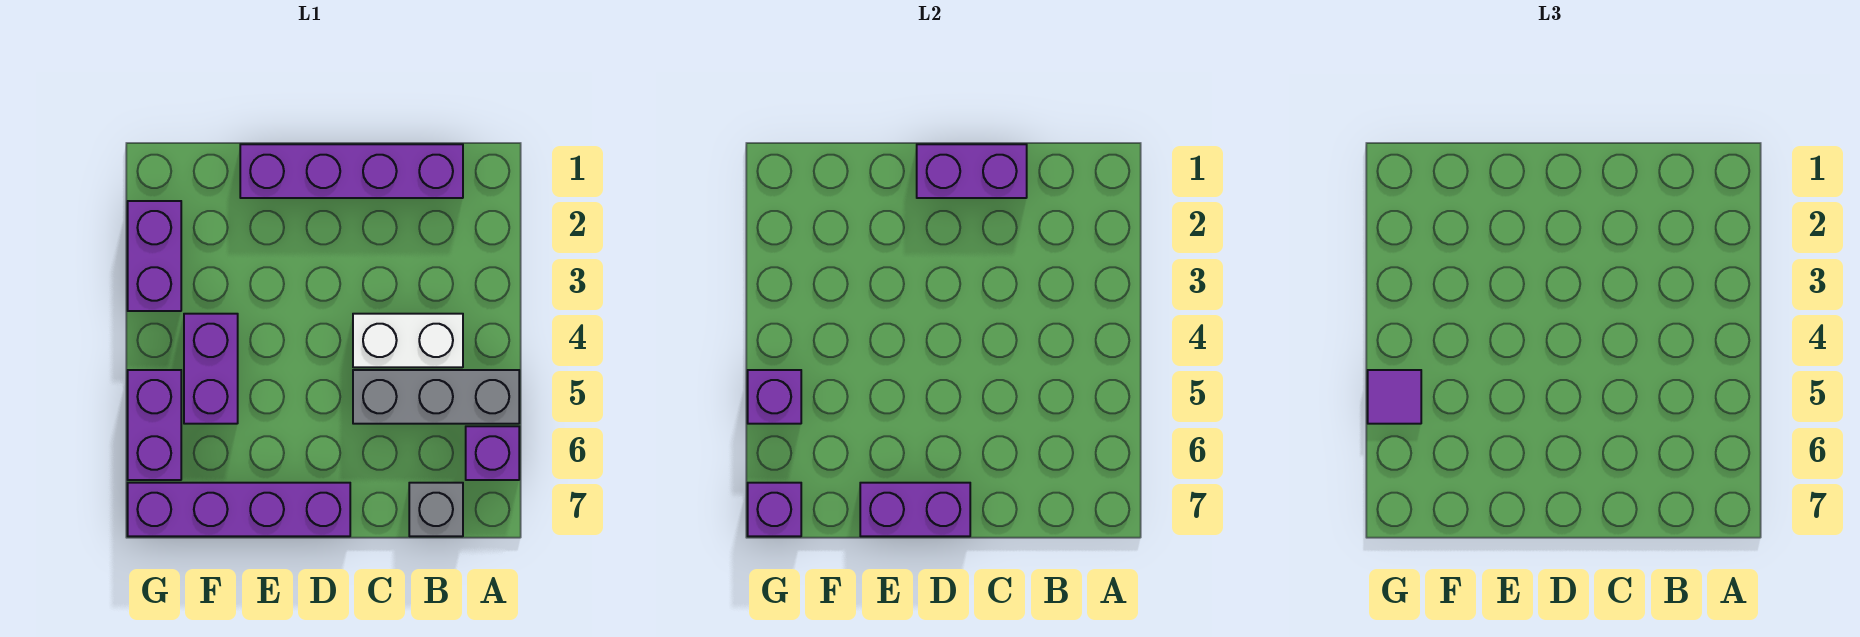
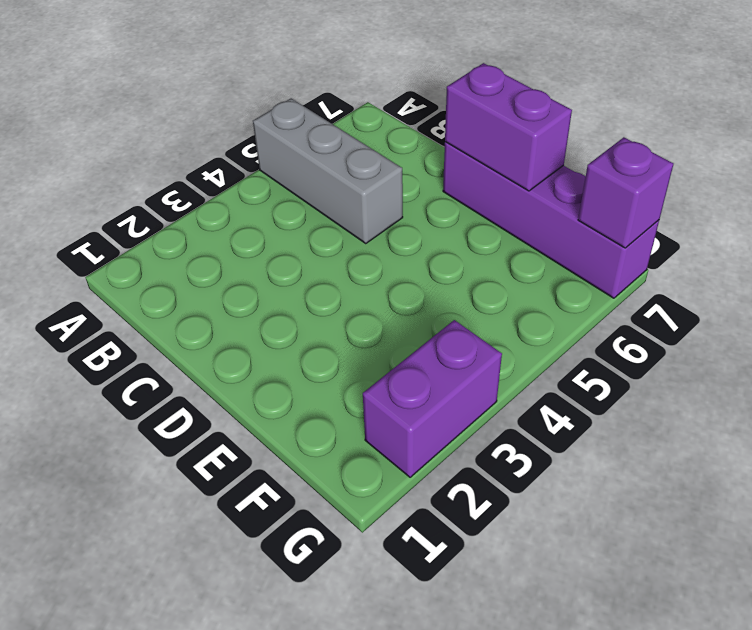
none -> purple brick A6 level 1
none -> purple brick B1:E1 level 1
none -> white brick B4:C4 level 1

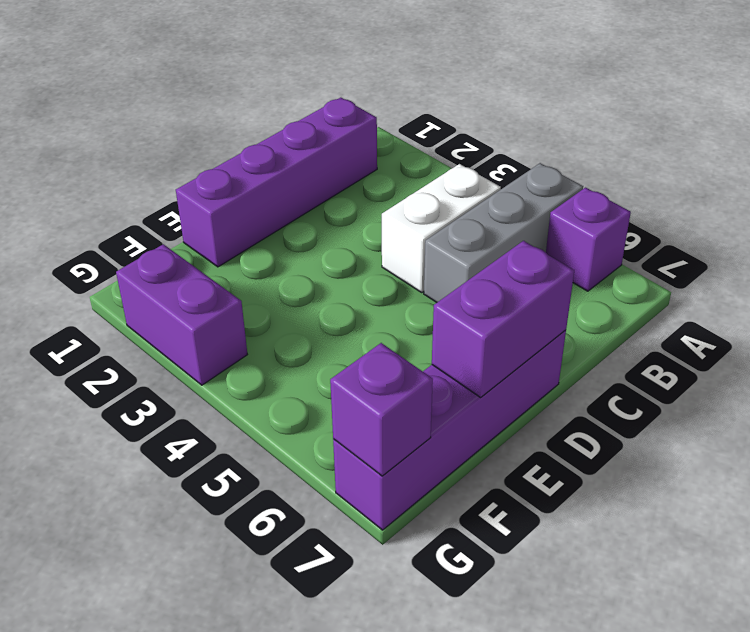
none -> grey brick B7 level 1
none -> purple brick F4:F5 level 1
none -> purple brick G5:G6 level 1

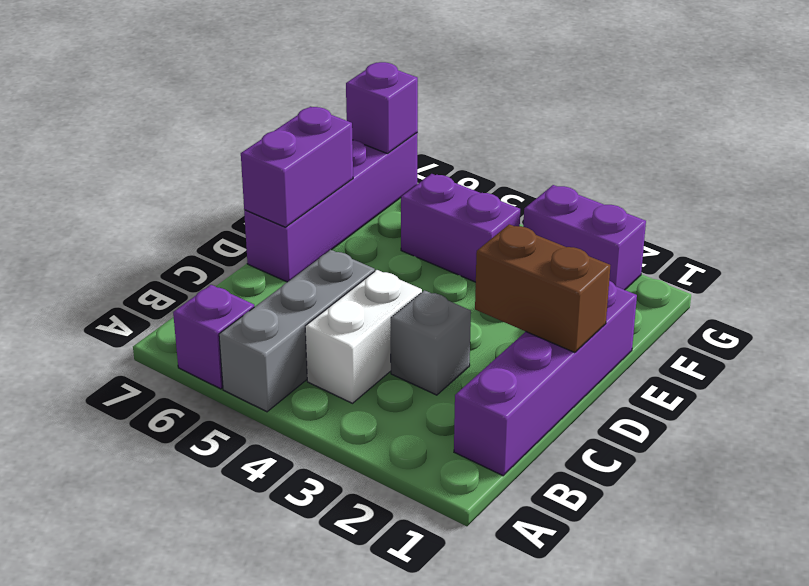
grey brick C3 level 1 -> grey brick B7 level 1
brown brick D1:D2 level 2 -> purple brick C1:D1 level 2
none -> purple brick G5:G6 level 1
none -> purple brick G5 level 2
none -> purple tile G5 level 3

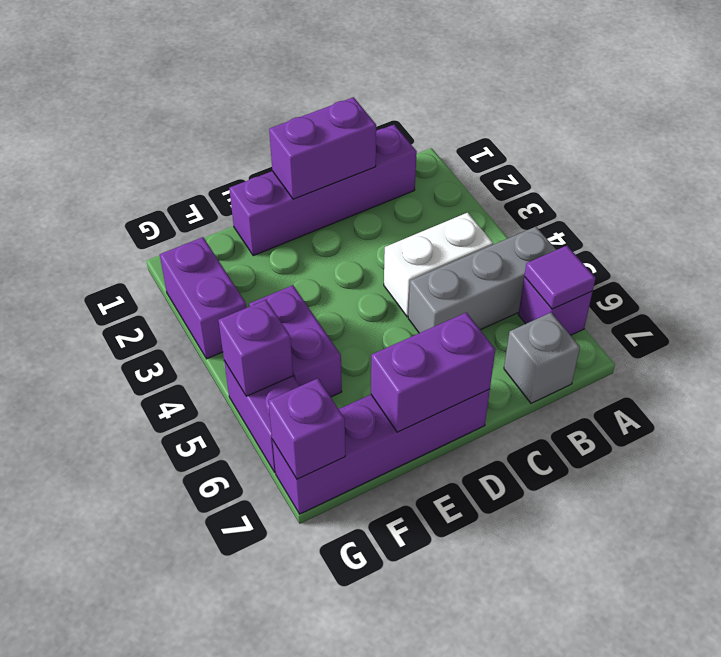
purple tile A6 level 2 -> purple tile G5 level 3

